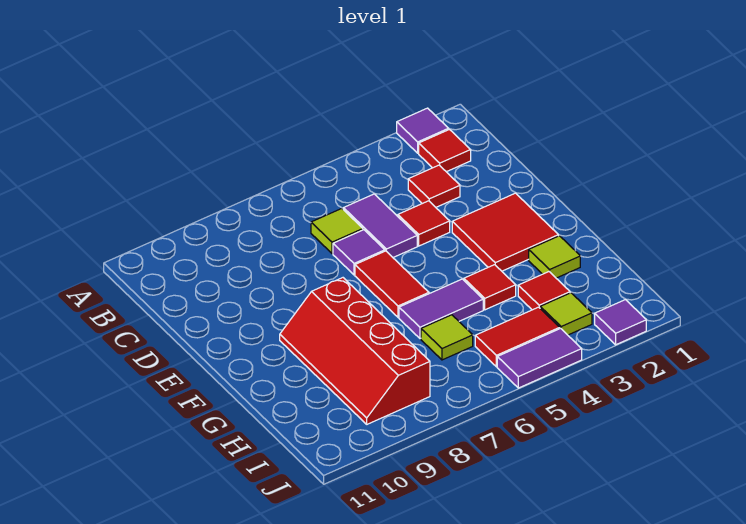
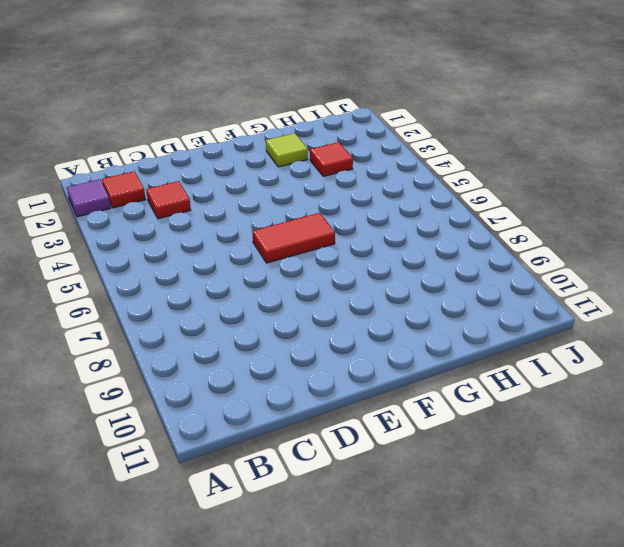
none -> purple tile C5:D5 level 1
none -> lime tile C6 level 1
none -> red tile D4 level 1

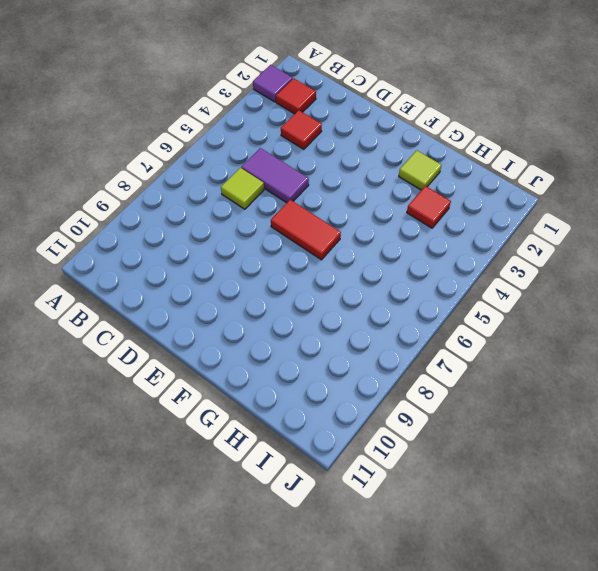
none -> red tile D4 level 1
none -> purple tile D6 level 1
none -> red tile E2:F3 level 1

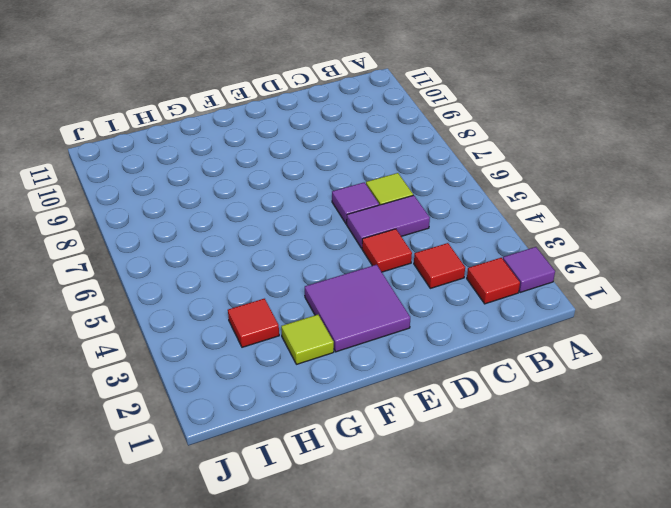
purple tile E2:F3 level 1 -> red tile E2:F3 level 1
none -> red tile E6:F6 level 1
none -> red slope F8:I9 level 1 top 8
none -> red tile G4 level 1

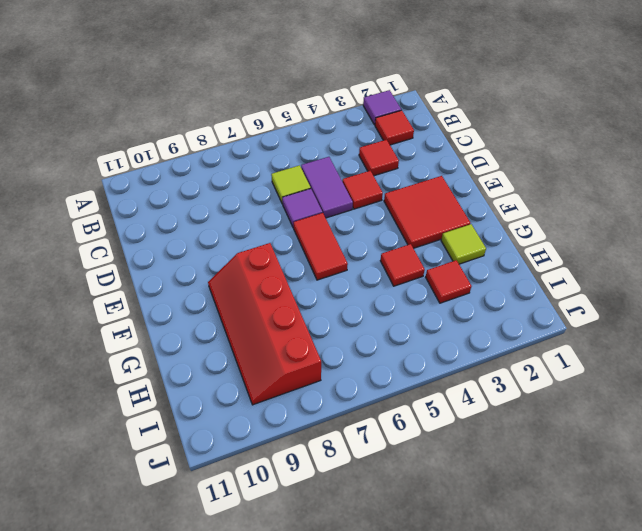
none -> purple tile G5:G6 level 1
none -> lime tile H6 level 1
none -> lime tile I3 level 1

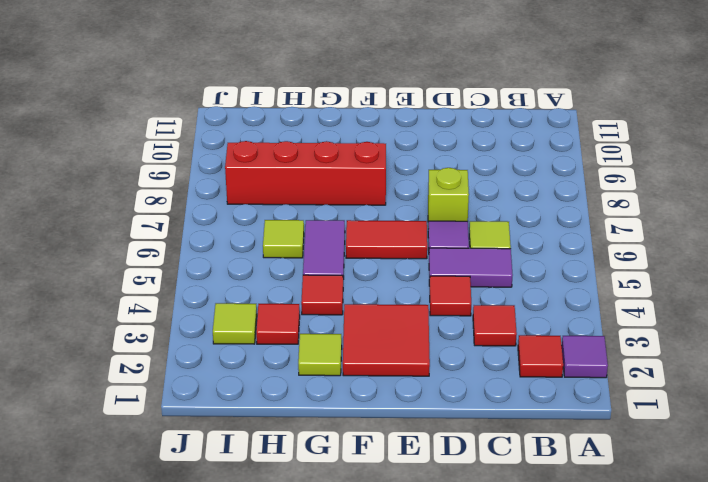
lime brick D7 level 1 -> none
none -> red tile I4:I5 level 1
none -> purple tile J2 level 1
none -> purple tile J4:J5 level 1

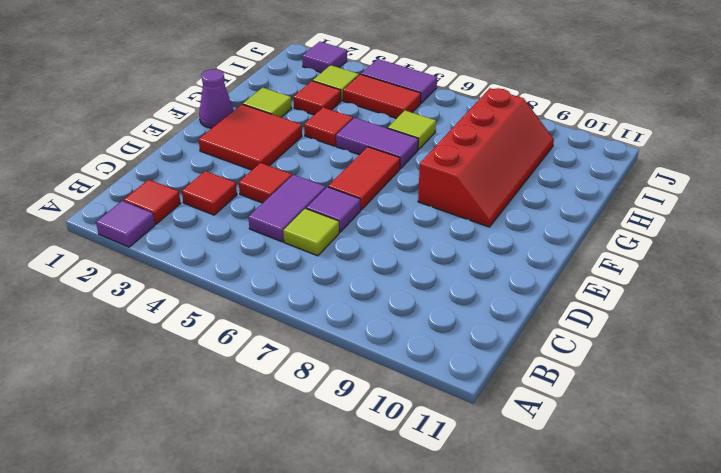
purple cone F1 level 1 -> none

